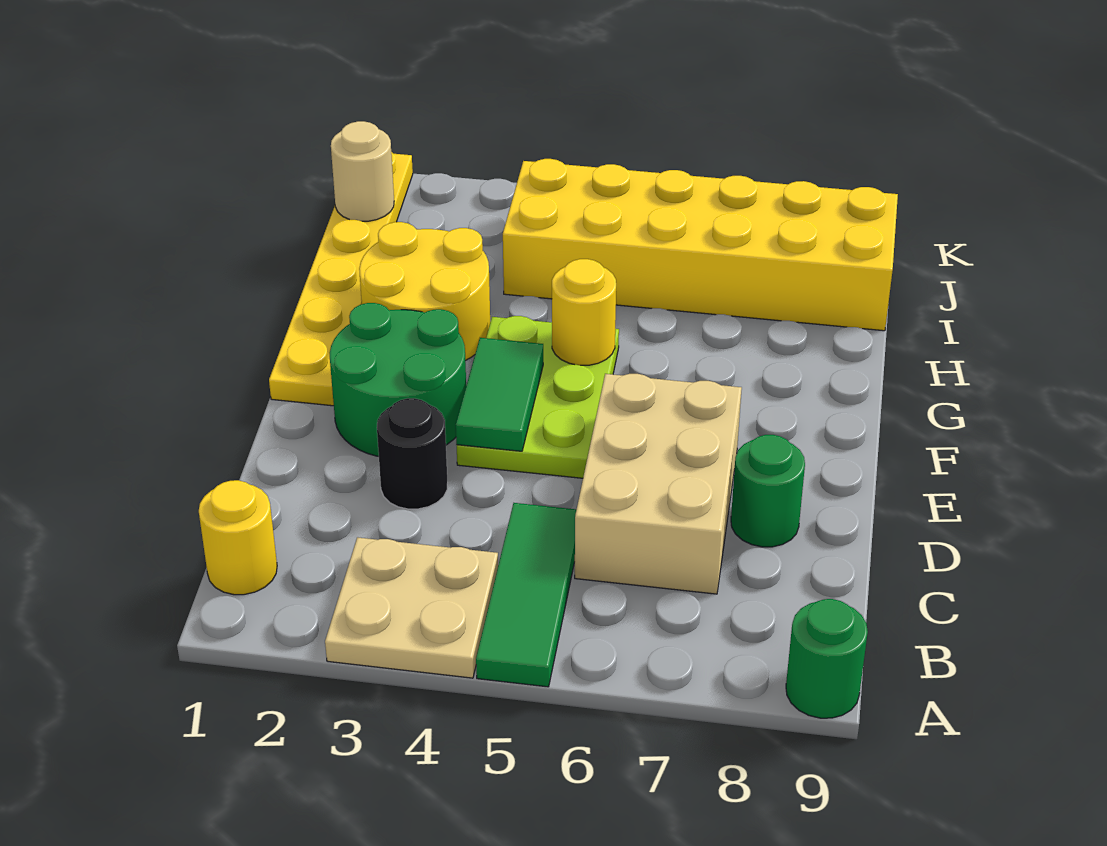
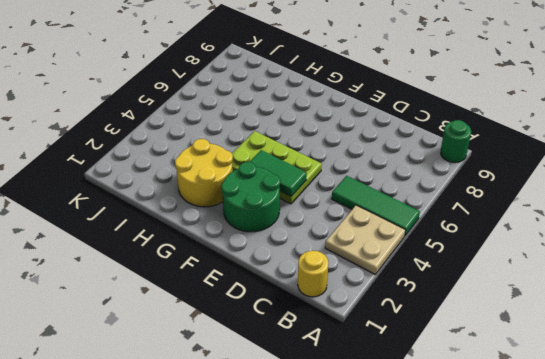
none -> tan brick C6:E7 level 1
none -> black round brick D3 level 1
none -> green round brick D8 level 1

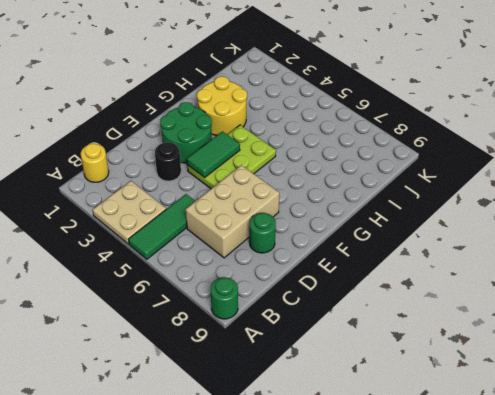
none -> yellow plate F1:K1 level 1
none -> yellow brick I4:J9 level 1
none -> yellow round brick G5 level 2

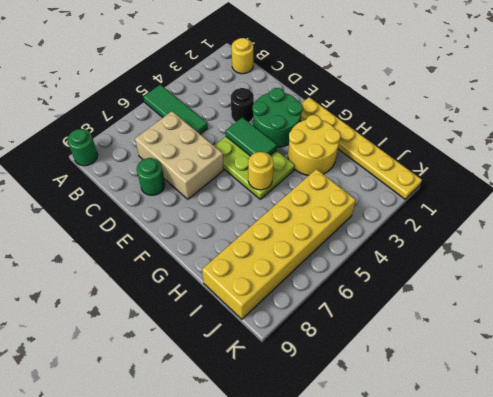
none -> tan plate A3:B4 level 1
none -> tan round brick J1 level 2

